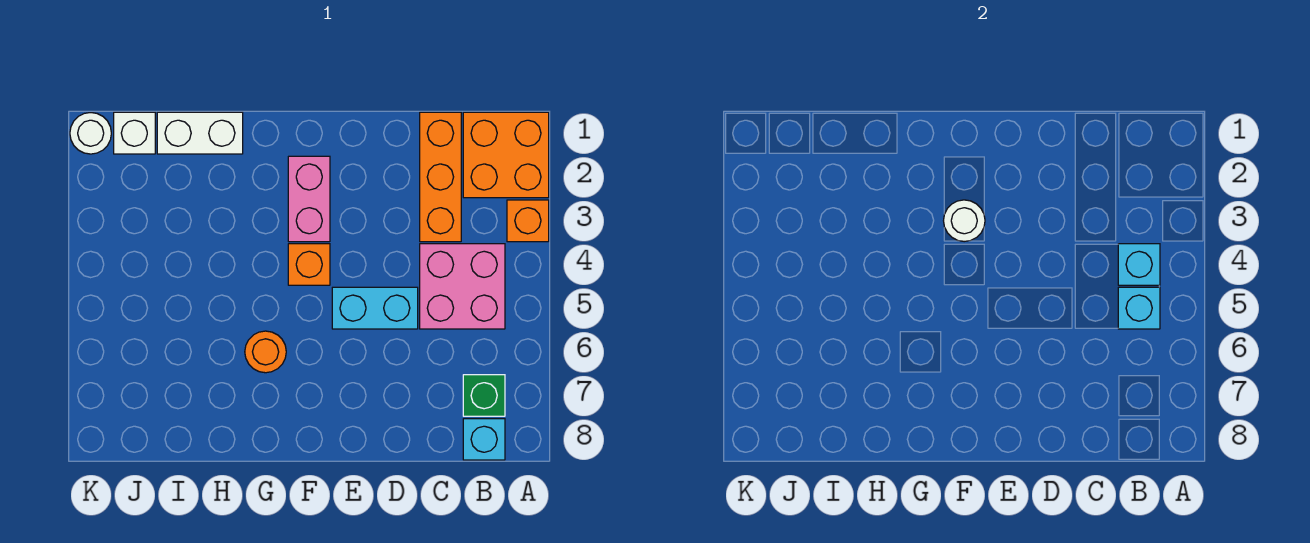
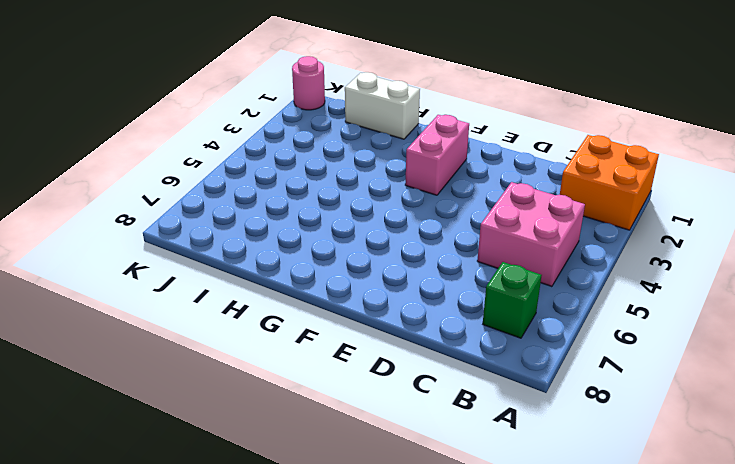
pink round brick K1 level 1 -> white round brick K1 level 1
none -> orange brick A3 level 1
none -> cyan brick B8 level 1
none -> orange brick C1:C3 level 1

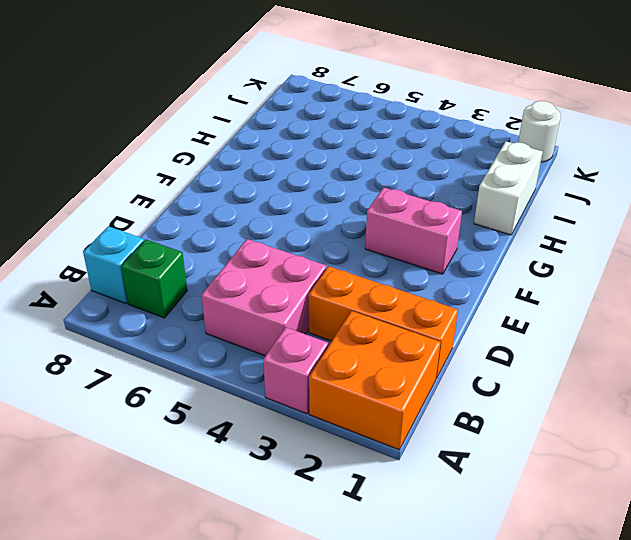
pink brick A3 level 1 -> orange brick A3 level 1
none -> cyan brick D5:E5 level 1
none -> orange brick F4 level 1
none -> orange round brick G6 level 1

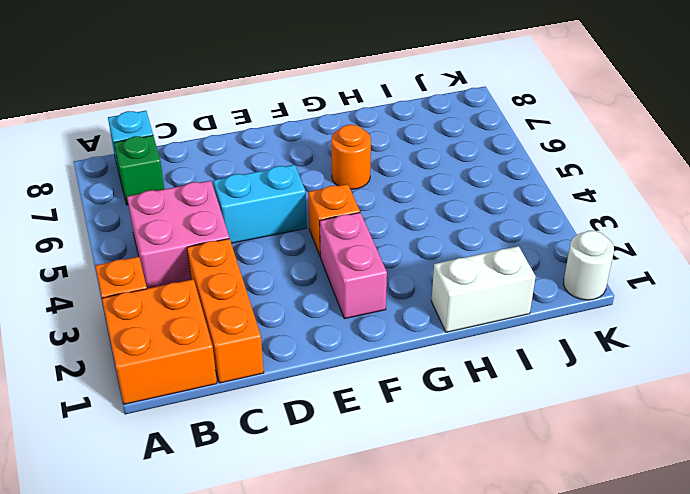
none -> white brick J1 level 1
none -> cyan brick B4 level 2
none -> cyan brick B5 level 2

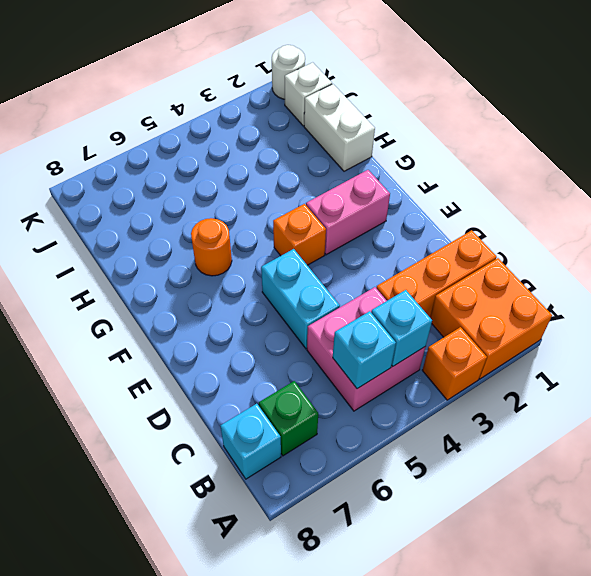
none -> white round brick F3 level 2

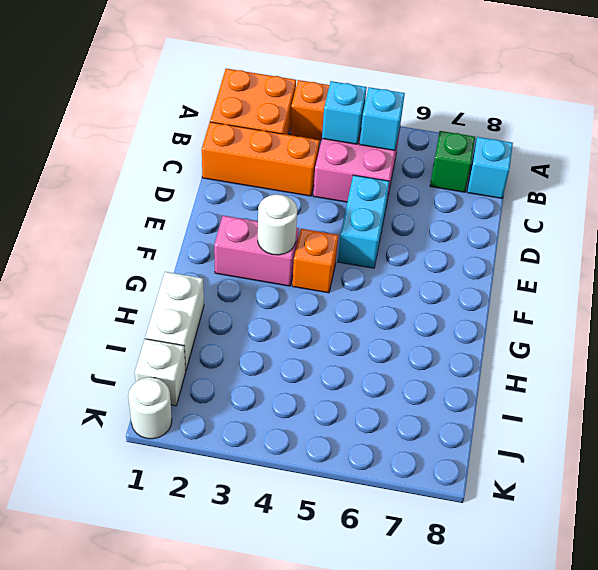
none -> orange round brick G6 level 1

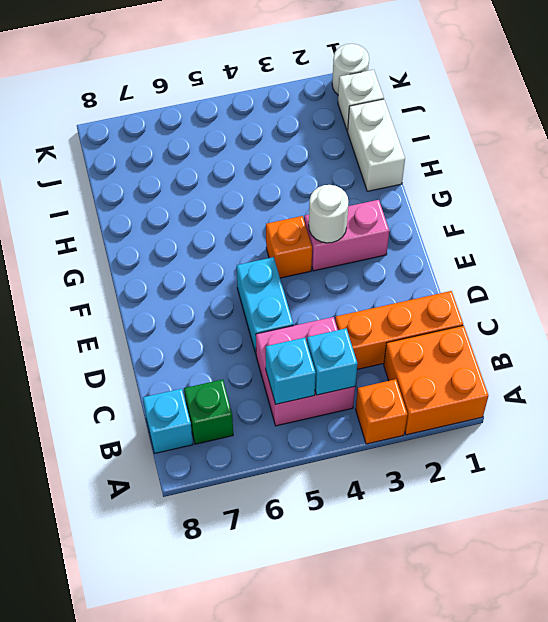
none -> orange round brick G6 level 1

